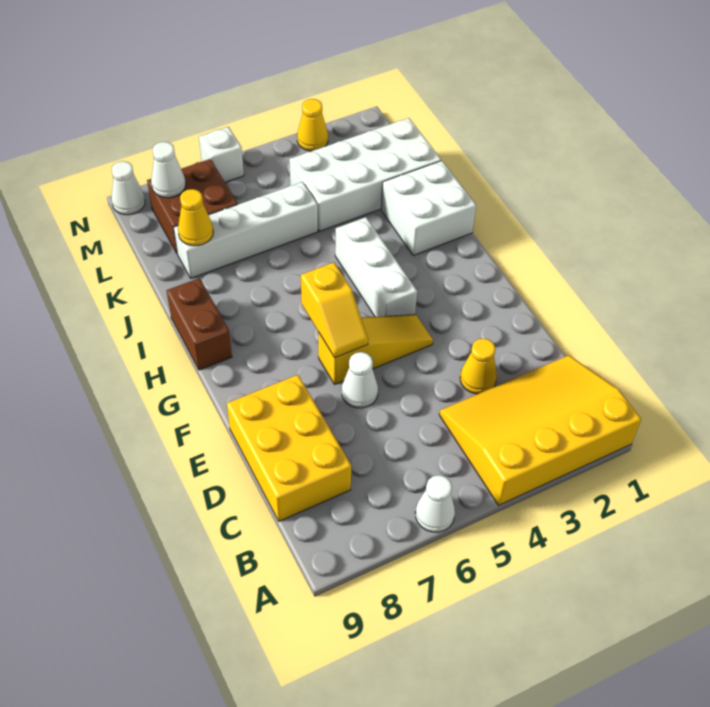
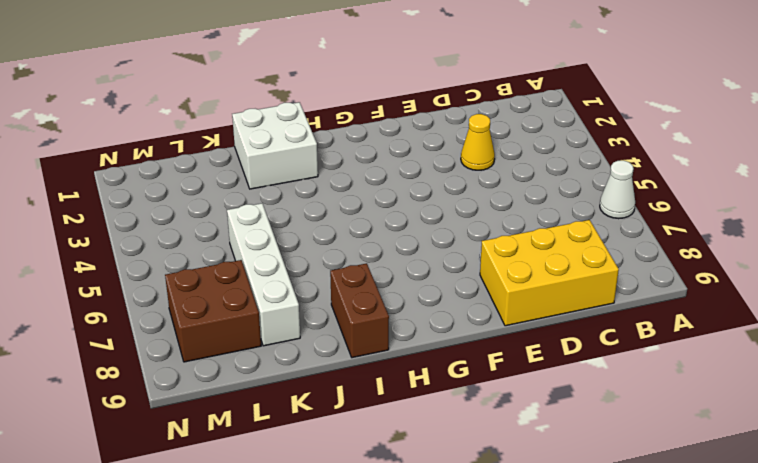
brown brick I8:I9 level 1 -> brown brick H9:I9 level 1
none -> yellow slope A1:C4 level 1 top A
none -> white cone E6 level 1
none -> yellow slope F4:F6 level 1 top 6

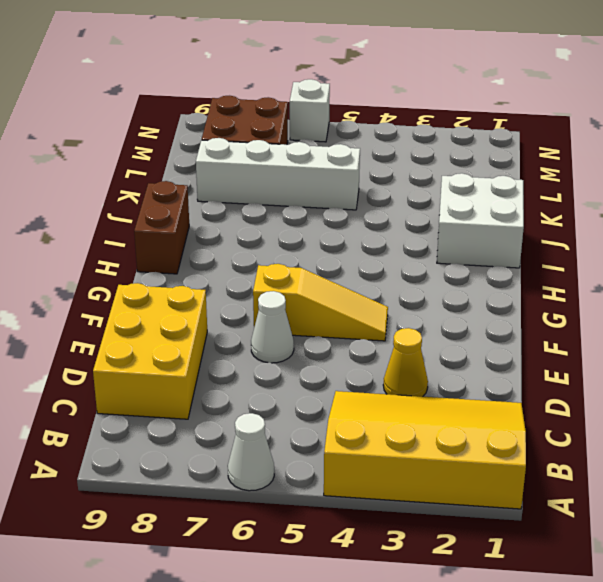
none -> white brick G4:I4 level 1
none -> white brick K1:L4 level 1
none -> yellow cone N3 level 1

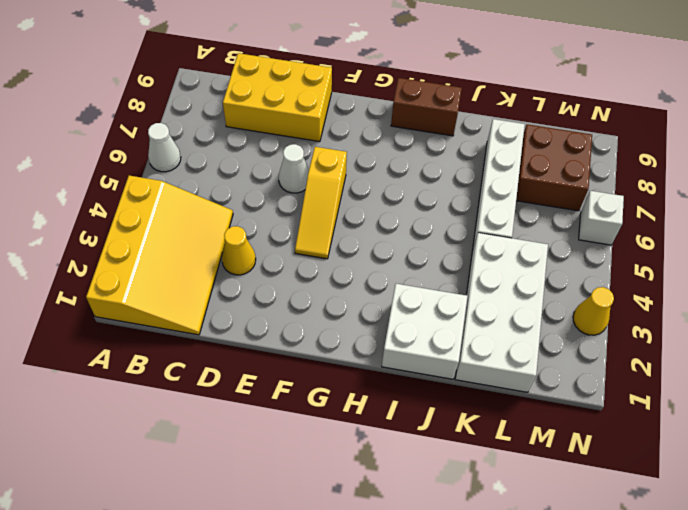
none -> white brick G4:I4 level 1
none -> white cone N9 level 1
none -> yellow slope F6:G6 level 2 top G

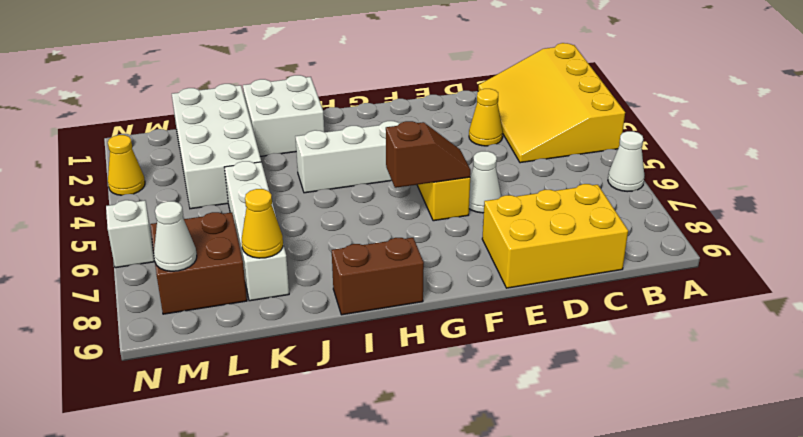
brown slope F6:G6 level 2 top G -> yellow slope F6:G6 level 2 top G
none -> white cone N9 level 1

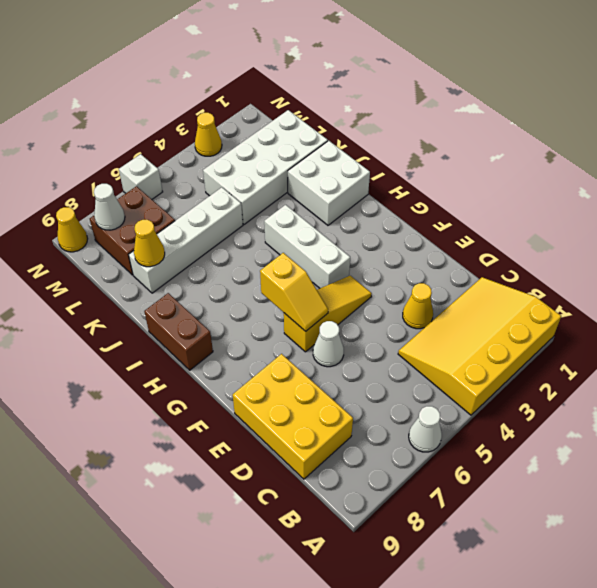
yellow cone N9 level 1 -> white cone N9 level 1

